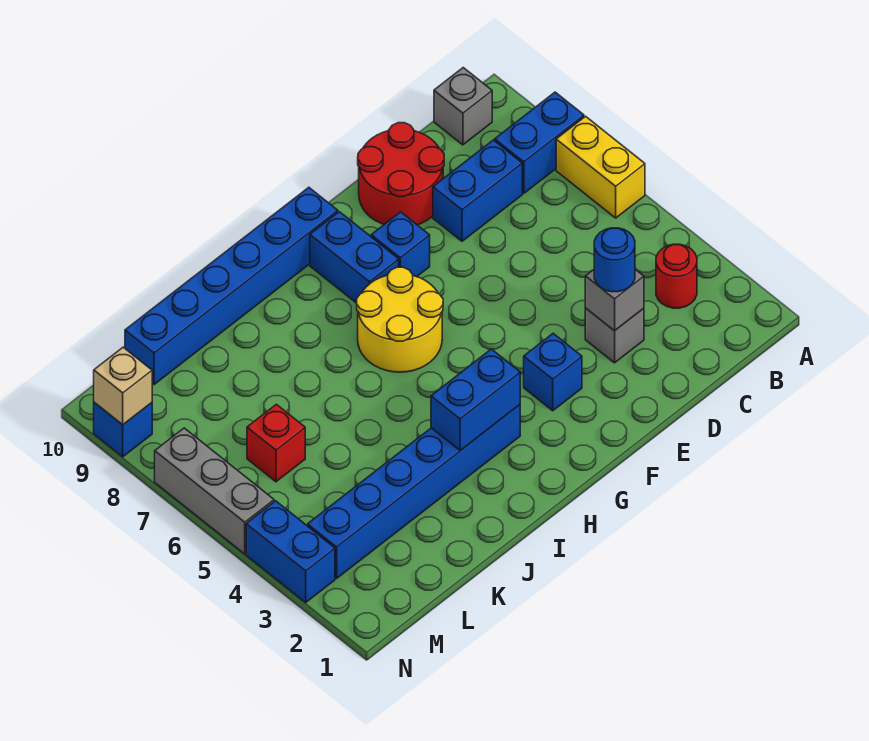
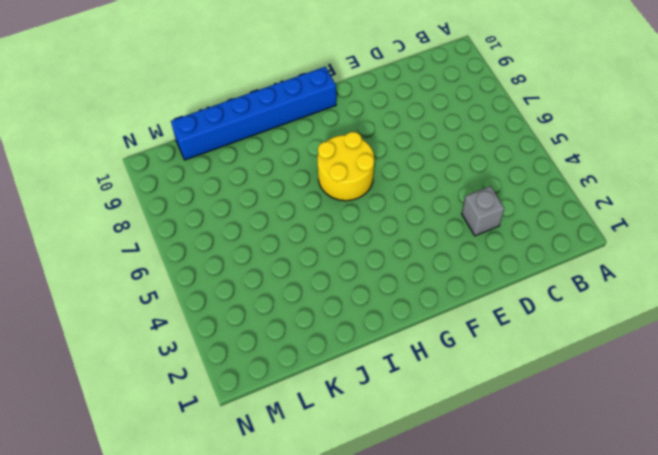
none -> yellow brick A6:A7 level 1
none -> blue brick A8:B8 level 1
none -> red round brick B3 level 1

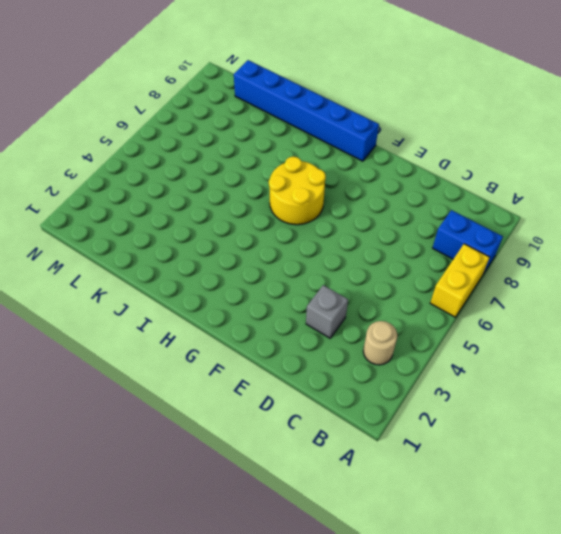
tan round brick B3 level 1 -> red round brick B3 level 1
none -> grey brick B10 level 1
none -> blue brick C8:D8 level 1
none -> red round brick D9:E10 level 1

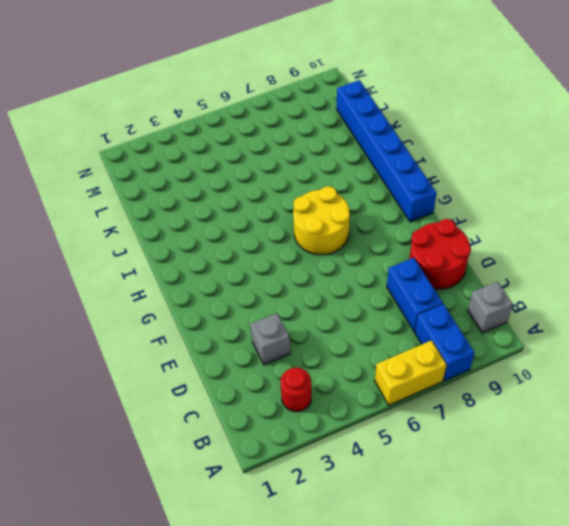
none -> blue brick F3 level 1
none -> blue brick F8 level 1
none -> blue brick G8:G9 level 1

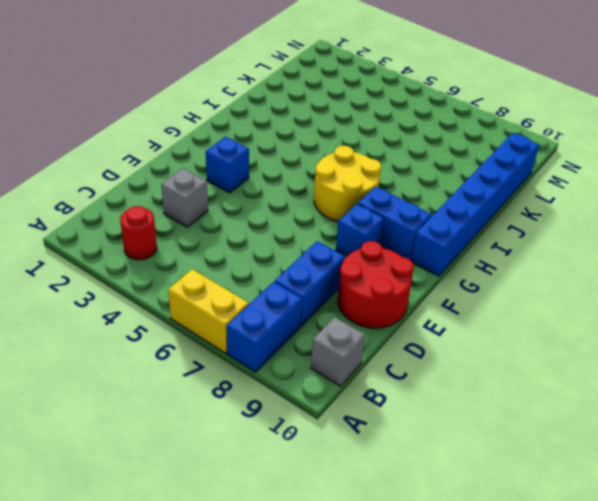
none -> blue brick H3:M3 level 1
none -> red brick L6 level 1
none -> blue brick N3:N4 level 1

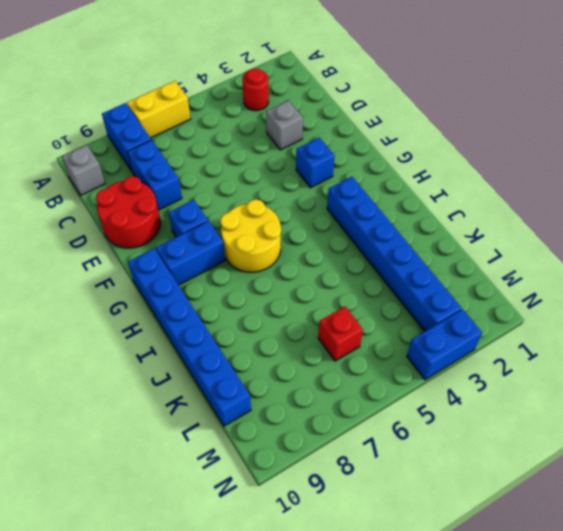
none -> grey brick N5:N7 level 1
none -> blue brick N9 level 1
none -> grey brick D3 level 2

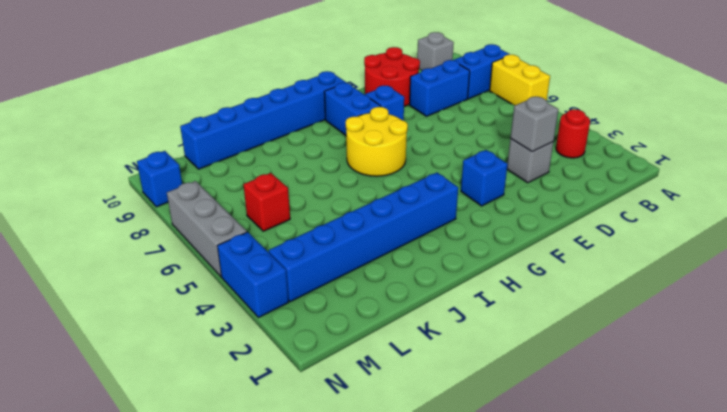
none -> blue brick H3:I3 level 2
none -> tan brick N9 level 2
none -> blue round brick D3 level 3

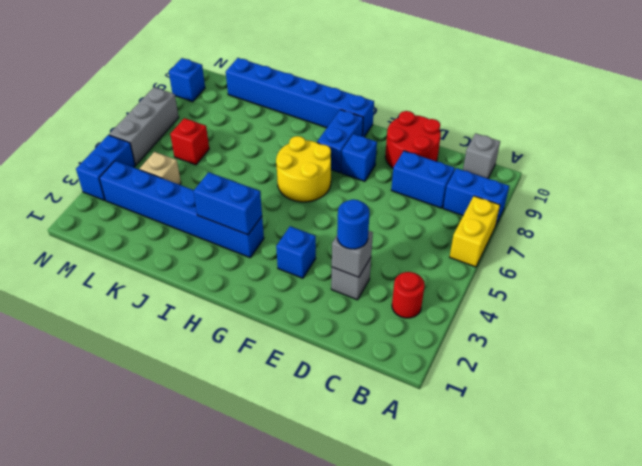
tan brick L4 level 1 -> tan brick N9 level 2

